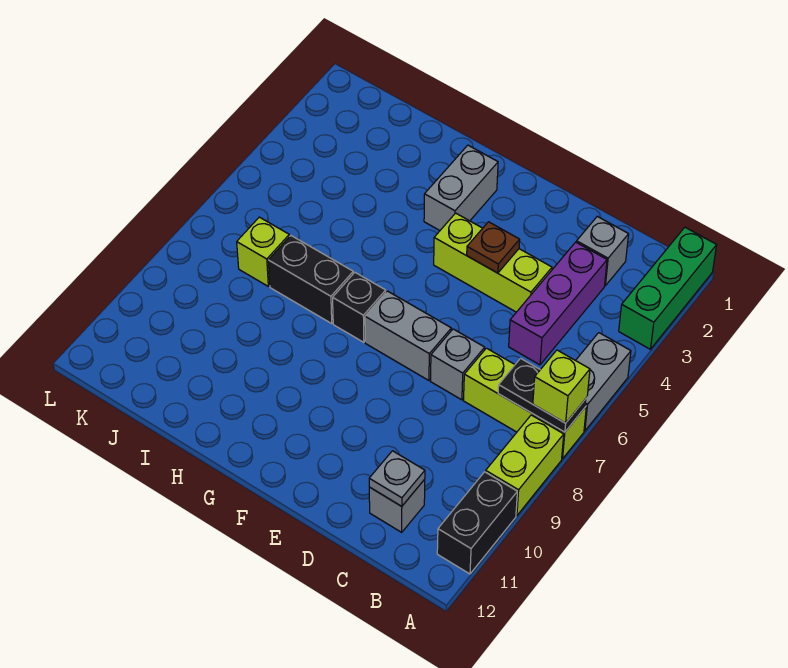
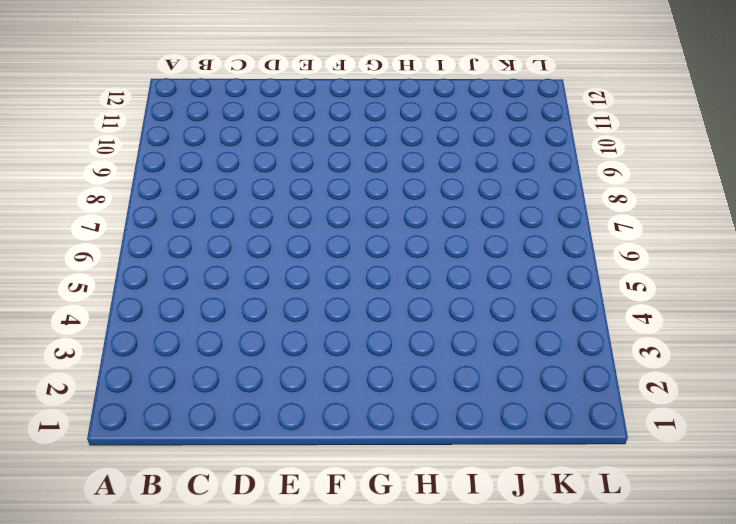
none -> green brick A1:A3 level 1
none -> grey brick A5:A6 level 1
none -> lime brick A7:C7 level 1

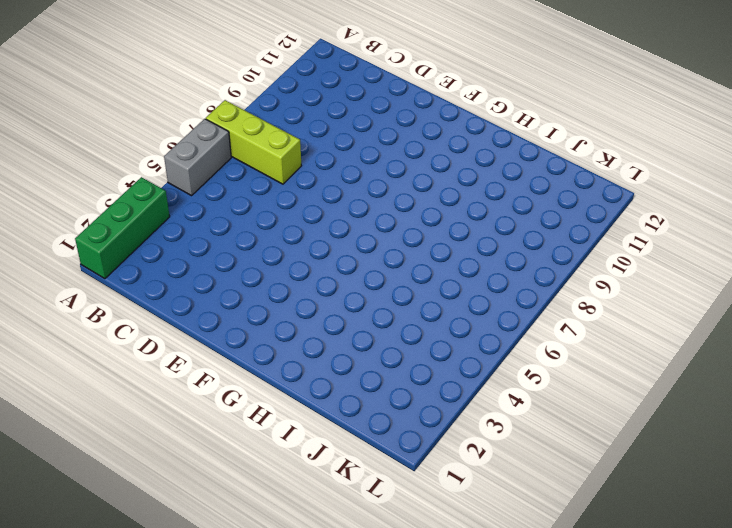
none -> lime brick A8:A9 level 1
none -> black brick A10:A11 level 1
none -> grey brick C2 level 1

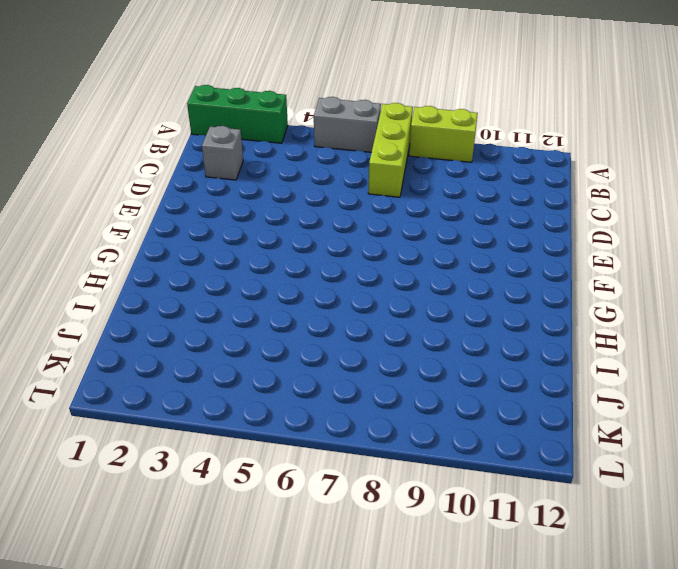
none -> black brick A10:A11 level 1
none -> purple brick C3:C5 level 1
none -> grey brick C11 level 1

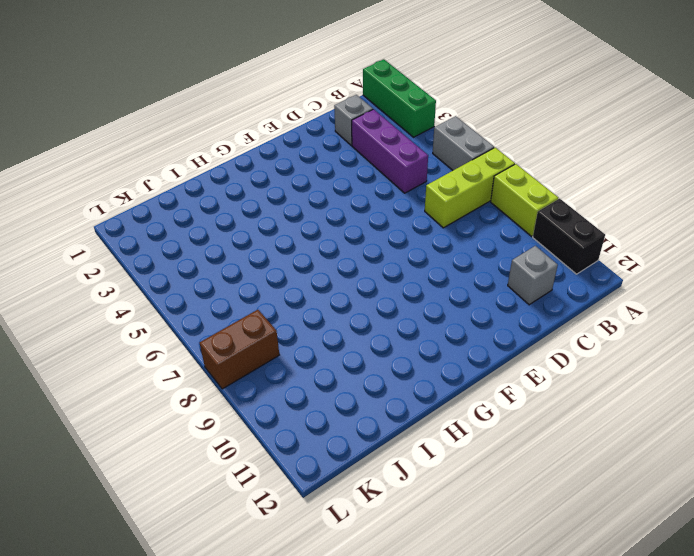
brown brick K8:L8 level 1 -> none
none -> lime brick D4:F4 level 1
none -> grey brick D7 level 1
none -> grey brick E7:F7 level 1

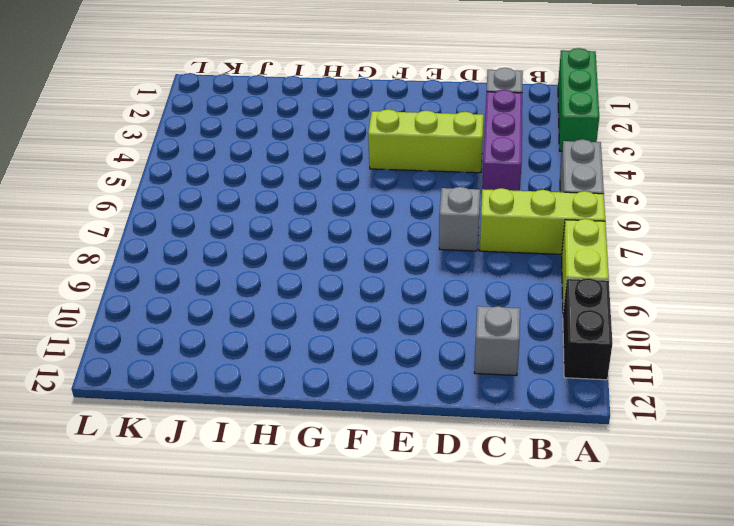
none -> grey brick E7:F7 level 1
none -> grey brick G2:G3 level 1
none -> black brick G7 level 1

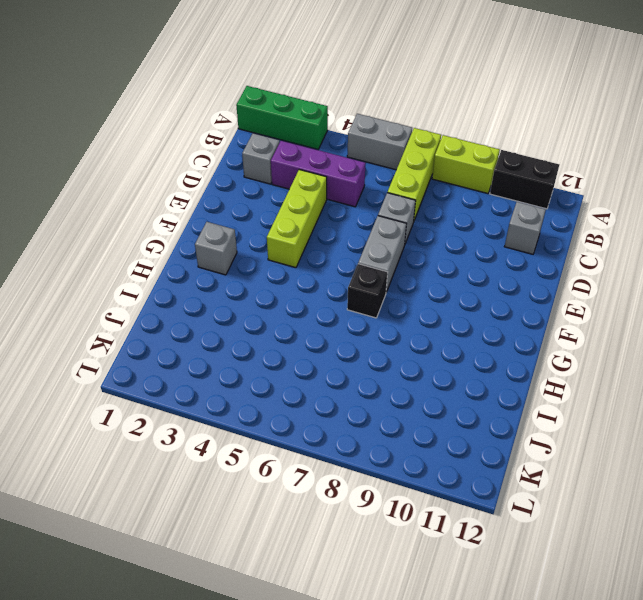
grey brick G2 level 1 -> grey brick G2:G3 level 1
none -> black brick H7:I7 level 1
none -> lime brick J7 level 1
none -> black plate A7:B7 level 2

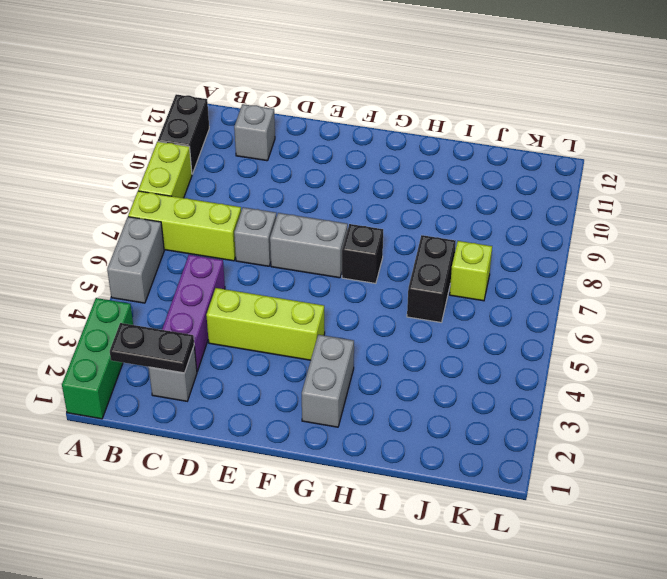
black plate B2:C2 level 2 -> black plate A7:B7 level 2
black brick I6:I7 level 1 -> black brick H7:I7 level 1
none -> grey plate C11 level 2
none -> brown plate E4 level 2
none -> lime brick A7 level 3

